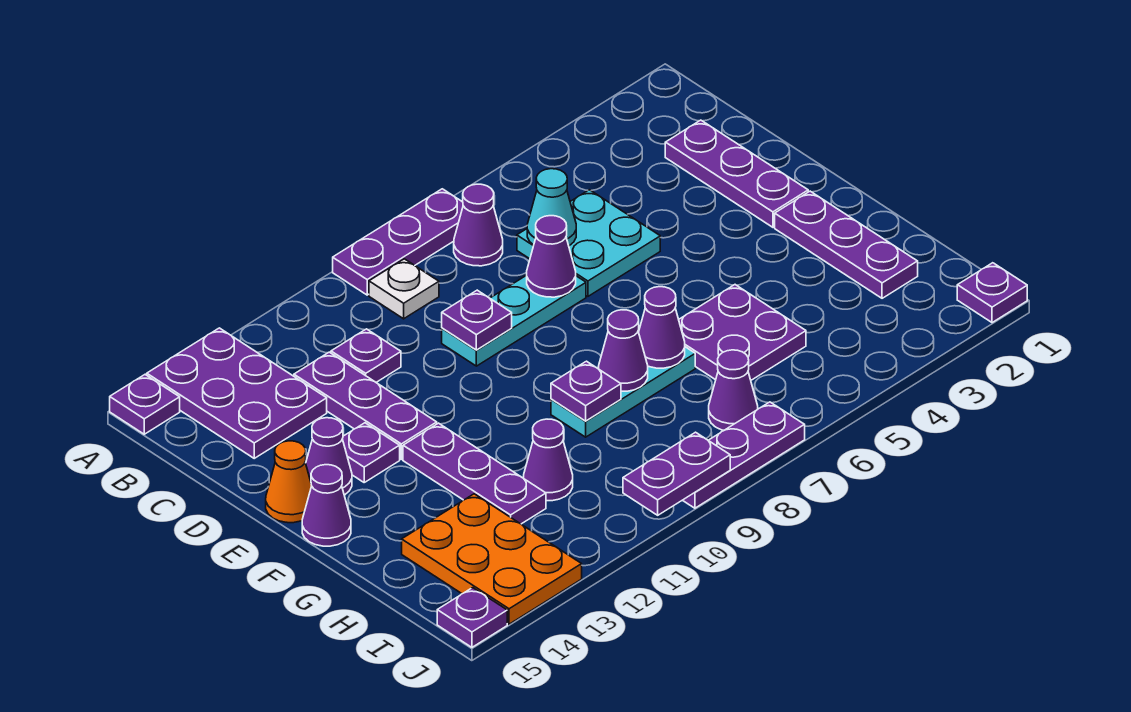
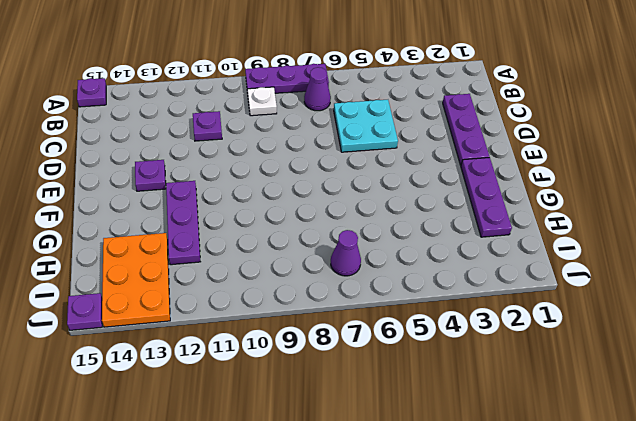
none -> purple plate A13:C14 level 1
none -> purple plate C12:E12 level 1
none -> cyan plate D7:D9 level 1
none -> purple cone E14 level 1

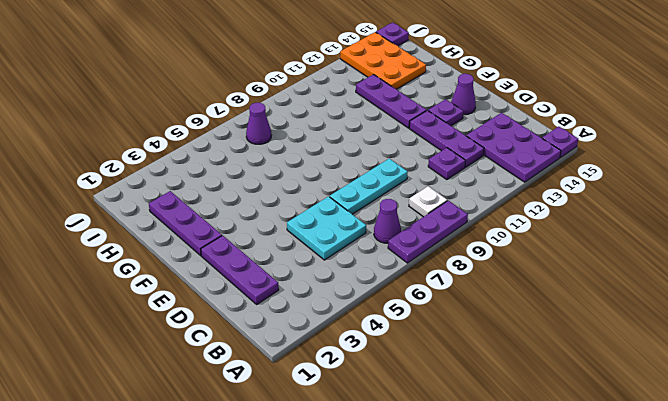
none -> orange cone E15 level 1
none -> purple cone F15 level 1
none -> purple plate G5:H6 level 1
none -> cyan plate G7:G9 level 1

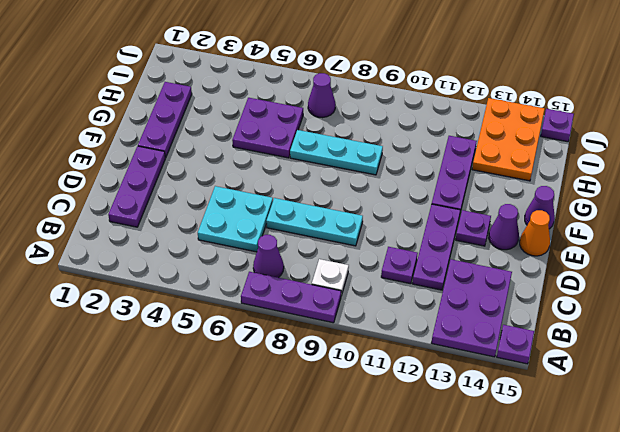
none -> purple cone H11 level 1
none -> purple plate J1 level 1
none -> purple plate J7:J9 level 1
none -> cyan cone C6 level 2

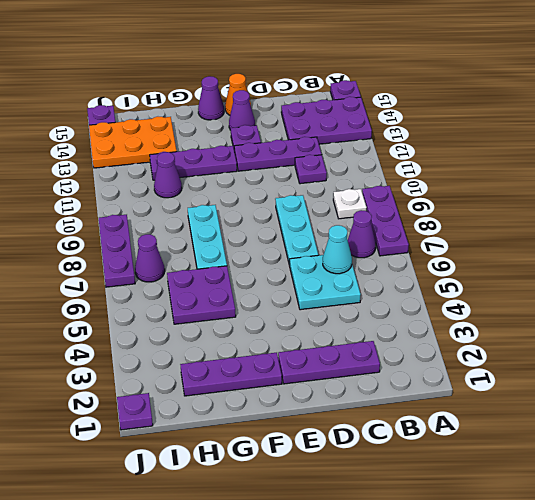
none -> purple cone D7 level 2
none -> purple plate D9 level 2
none -> purple cone G7 level 2
none -> purple cone G8 level 2

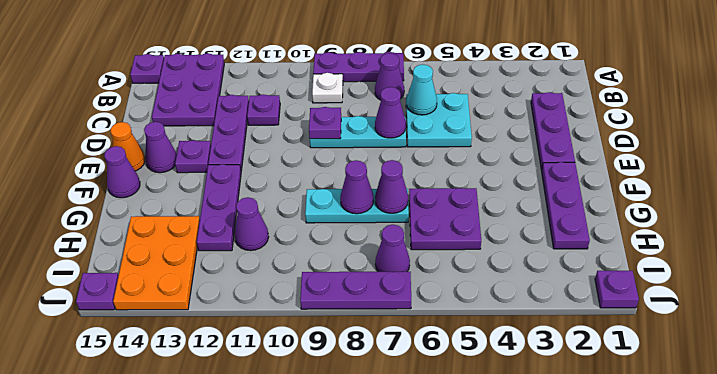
none -> purple plate G9 level 2
none -> purple plate J9:J10 level 2

